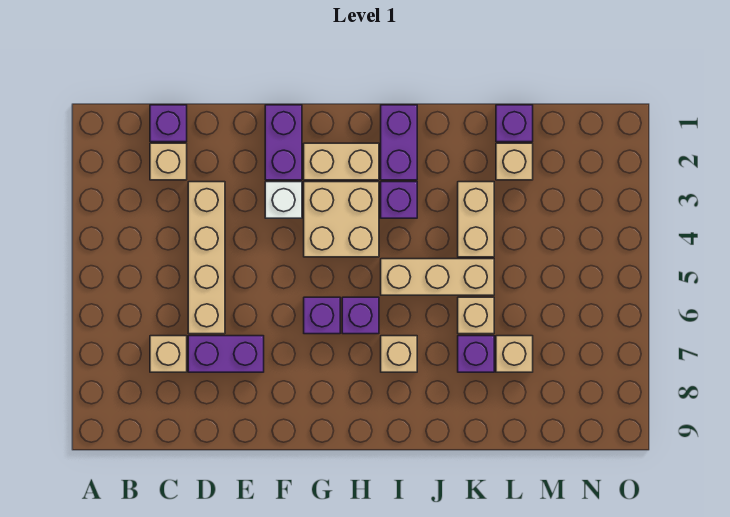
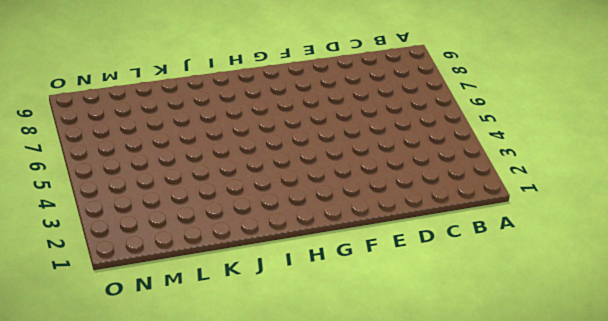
none -> purple brick C1 level 1
none -> tan brick C2 level 1
none -> tan brick C7 level 1

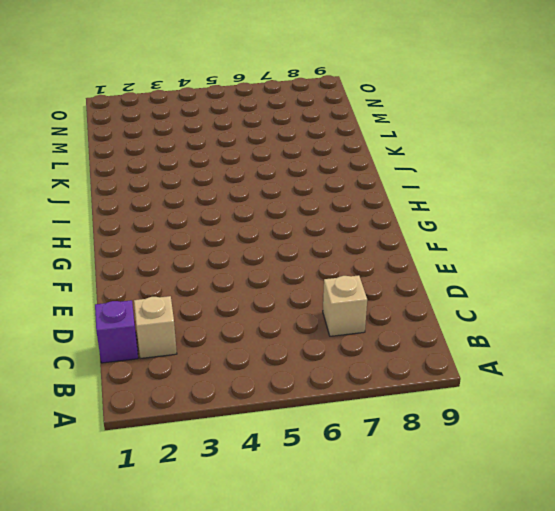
none -> tan brick D3:D6 level 1
none -> purple brick D7:E7 level 1
none -> purple brick F1:F2 level 1

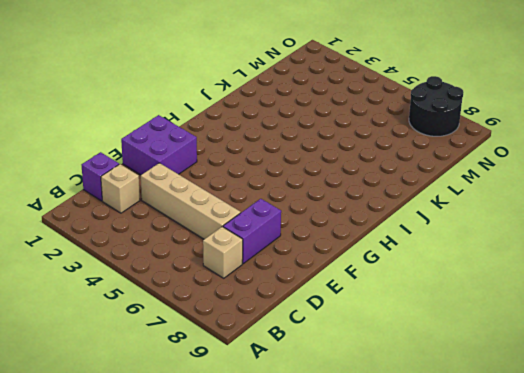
purple brick E1:F2 level 1 -> purple brick F1:F2 level 1
black round brick N7:O8 level 1 -> none
none -> white brick F3 level 1
none -> tan brick G2:H2 level 1
none -> tan brick G3:H4 level 1

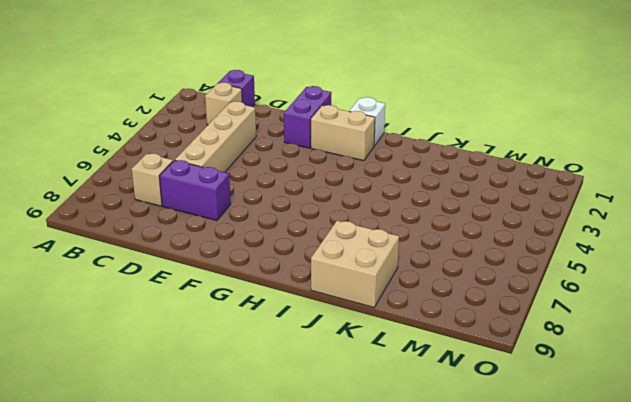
white brick H1 level 1 -> white brick F3 level 1
tan brick J8:K9 level 1 -> tan brick G3:H4 level 1
none -> purple brick G6 level 1
none -> purple brick H6 level 1
none -> purple brick I1:I2 level 1

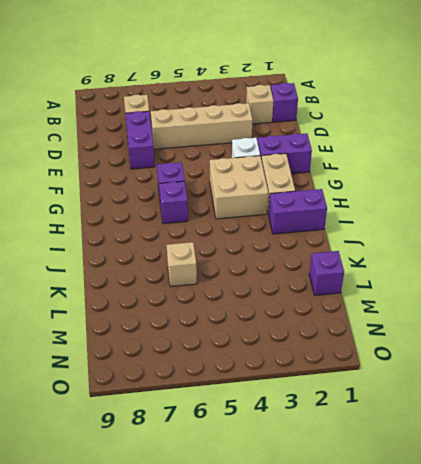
none -> purple brick I3 level 1
none -> tan brick I5:K5 level 1
none -> tan brick I7 level 1

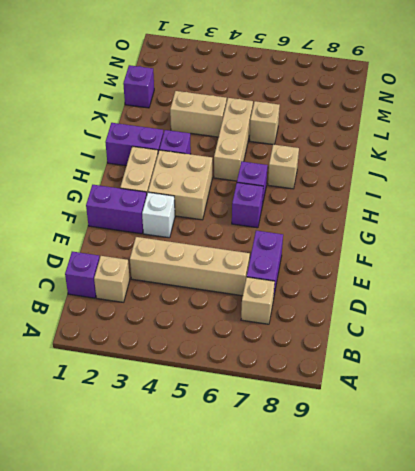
none -> purple brick K7 level 1
none -> tan brick L2 level 1
none -> tan brick L7 level 1

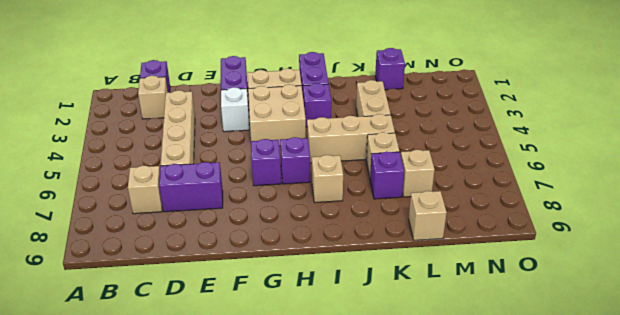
tan brick L9 level 1 -> tan brick L2 level 1

